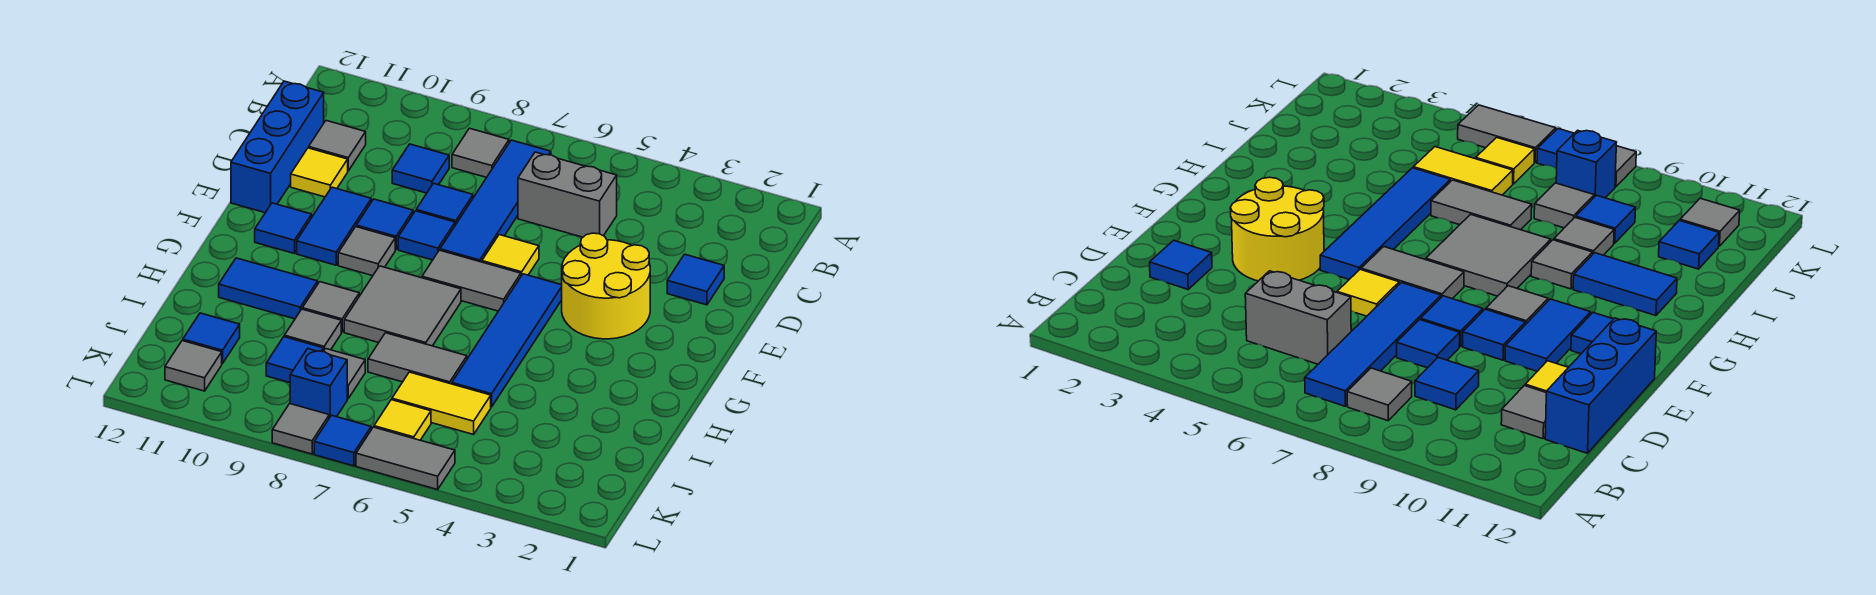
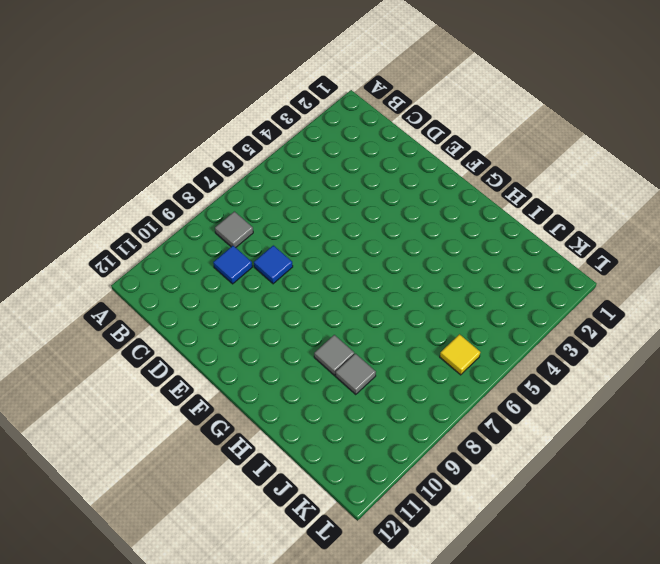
none -> blue tile B7:E7 level 1
none -> grey brick C5:C6 level 1
none -> grey tile C11 level 1
none -> blue brick C12:E12 level 1

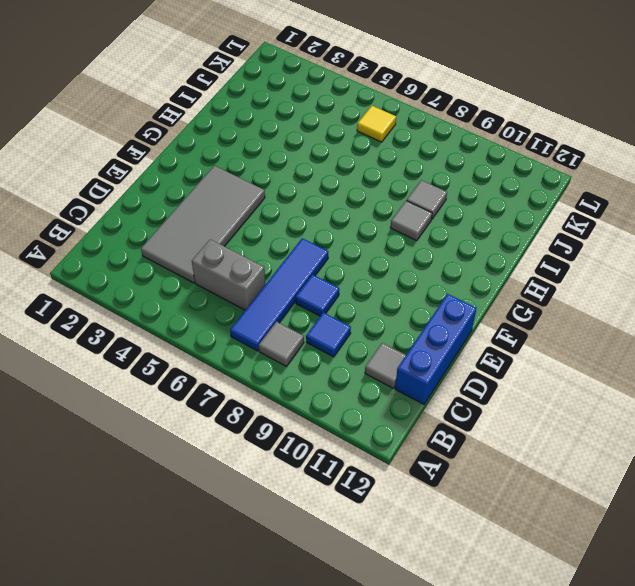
grey tile C3:F4 level 1 -> yellow round brick E3:F4 level 1
none -> blue tile D2 level 1
none -> yellow tile D11 level 1
none -> yellow tile E6 level 1
none -> blue tile E8 level 1

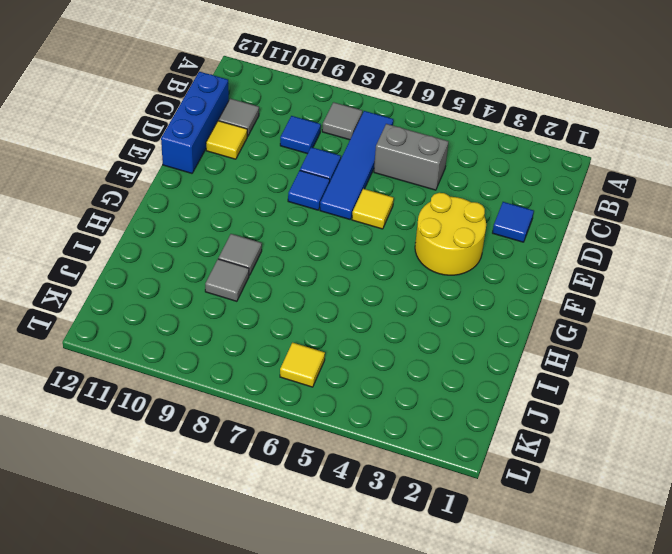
none -> blue tile E9 level 1
none -> blue tile E10:F10 level 1
none -> blue tile F5:I5 level 1
none -> grey tile F6:F7 level 1

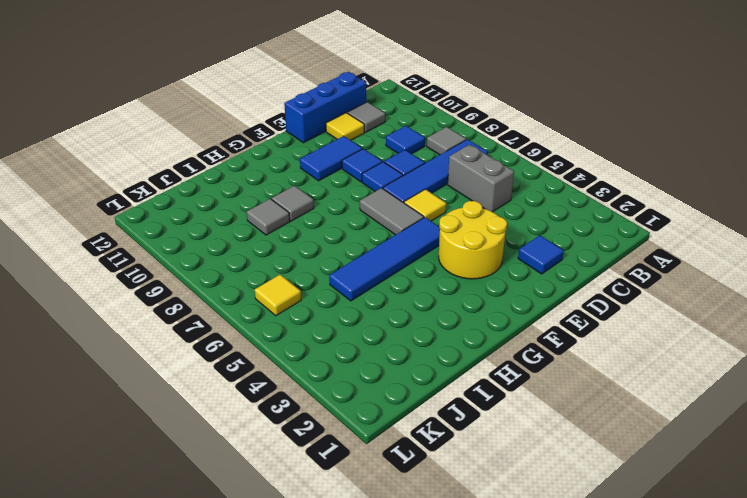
none -> grey tile F9 level 1
none -> blue tile F11 level 1
none -> grey tile G7:H8 level 1
none -> blue tile H10:H11 level 1

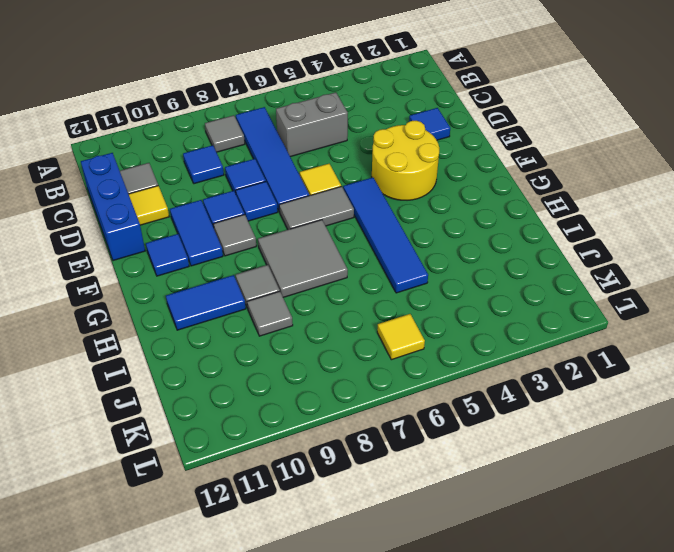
none -> grey tile I6:I7 level 1
none -> yellow tile J5:J6 level 1
none -> grey tile J8 level 1
none -> blue tile J9 level 1

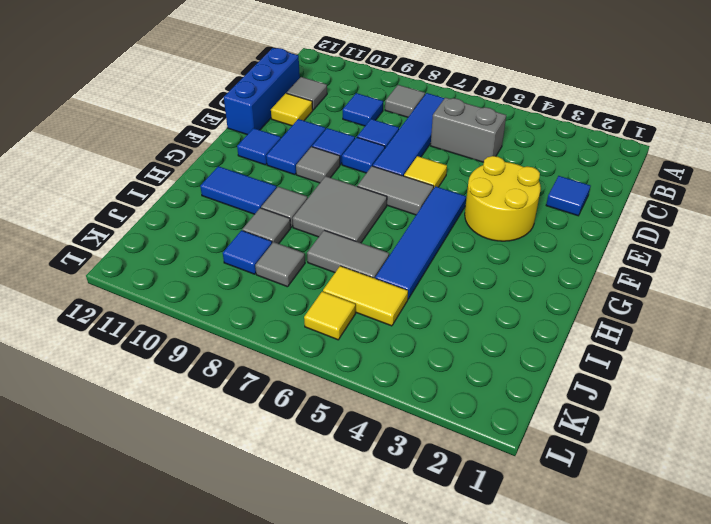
none -> blue tile J11 level 1
none -> blue brick K8 level 1
none -> grey tile K11 level 1
none -> grey tile L5:L6 level 1

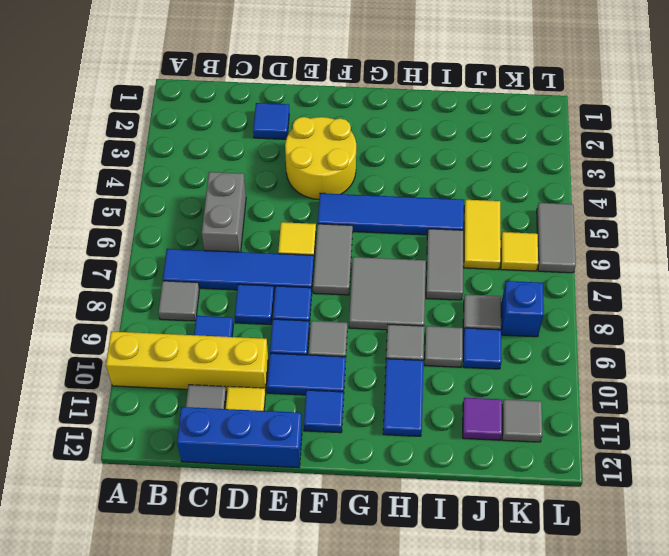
yellow brick A10:D10 level 1 -> none
purple tile J11 level 1 -> blue tile J11 level 1
none -> blue tile L7 level 1
none -> grey tile L8 level 1

